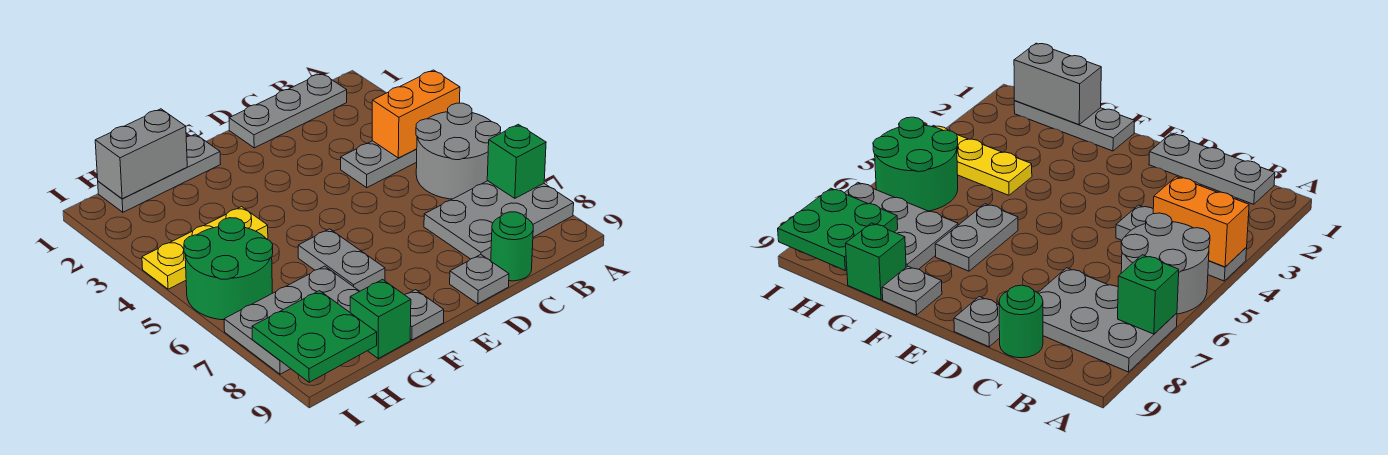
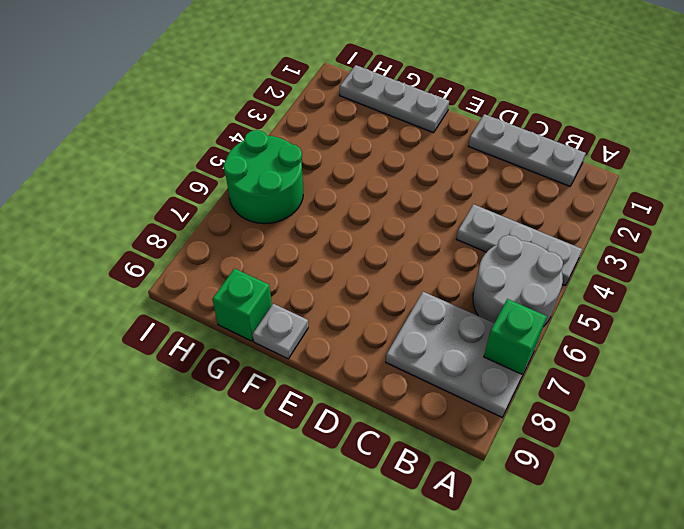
none -> green round brick C9 level 1
none -> grey plate D9 level 1
none -> grey plate F6:F7 level 1

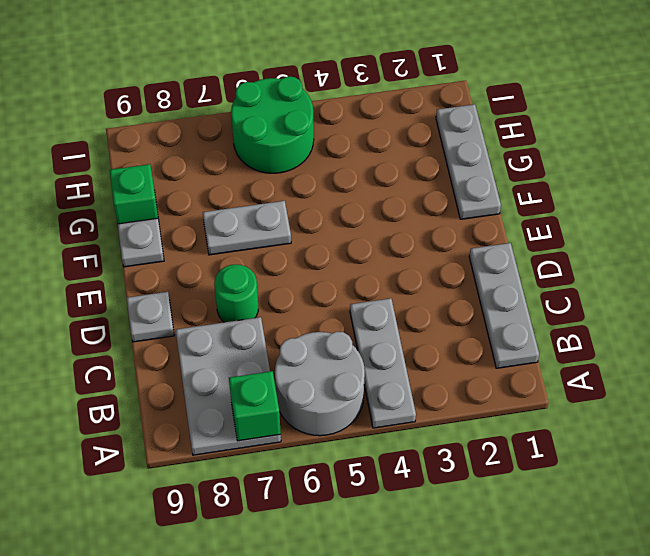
green round brick D7 level 1 -> green round brick C9 level 1
none -> yellow plate G4:I4 level 1
none -> grey plate G7:I8 level 1
none -> orange brick A4:B4 level 2

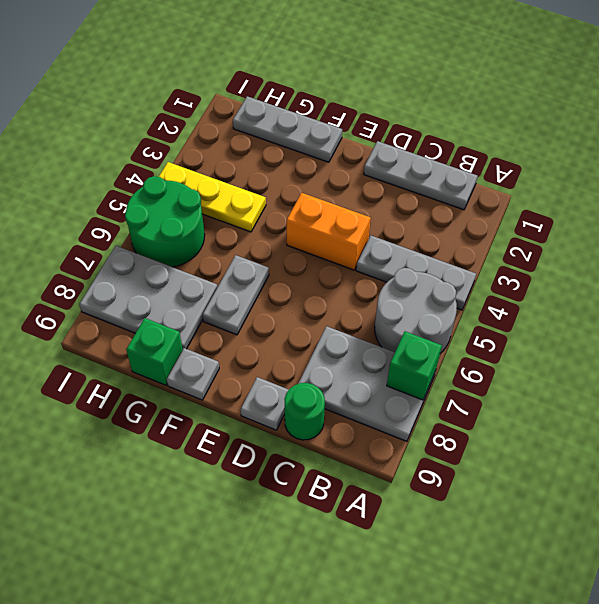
orange brick D4:E4 level 1 -> orange brick A4:B4 level 2
none -> grey brick G1:H1 level 2
none -> green plate H8:I9 level 2

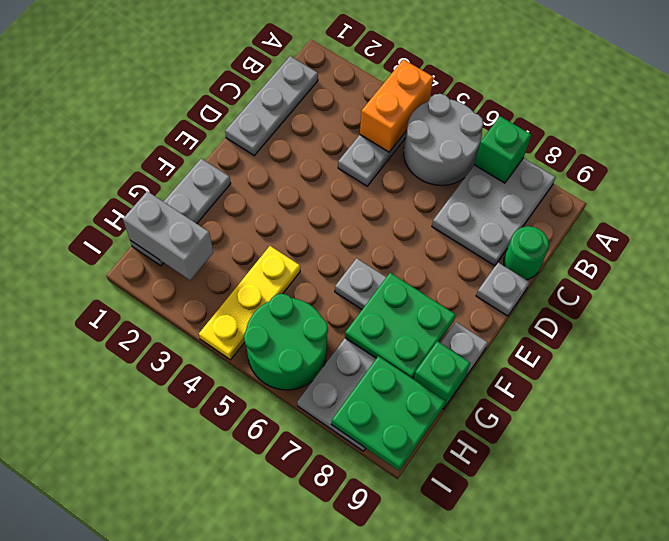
green plate F7:G8 level 2 -> none
grey brick H1:H2 level 2 -> grey brick G1:H1 level 2

